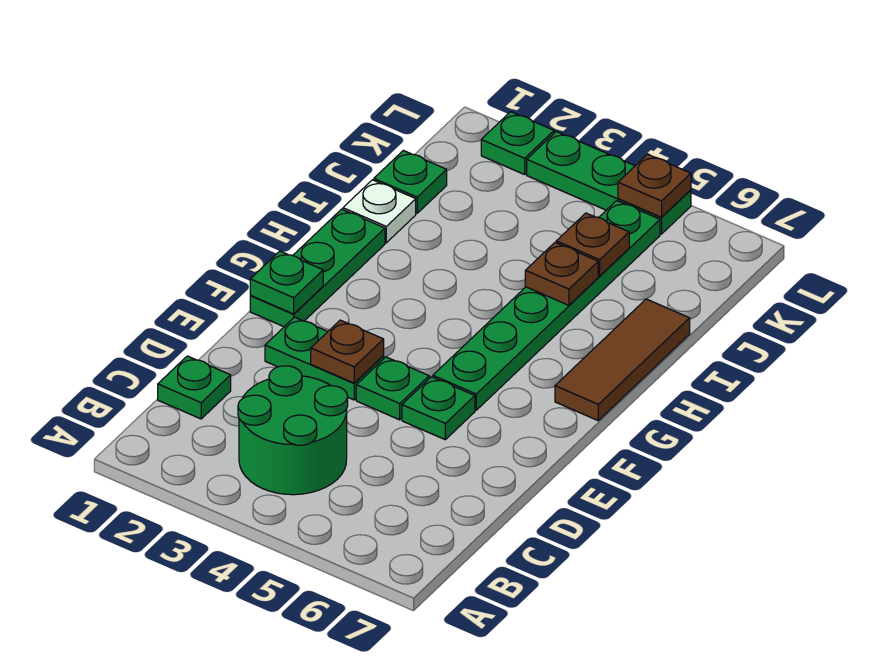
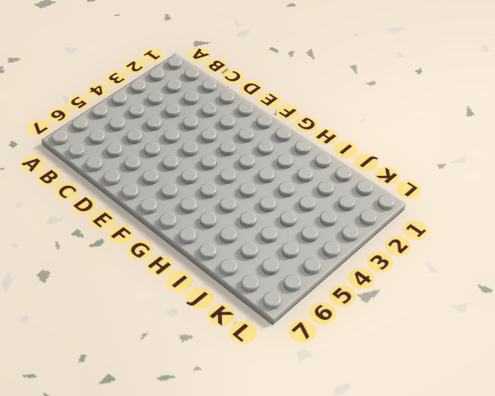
none -> green round brick B3:C4 level 1
none -> green plate C1 level 1
none -> green plate E2:E3 level 1

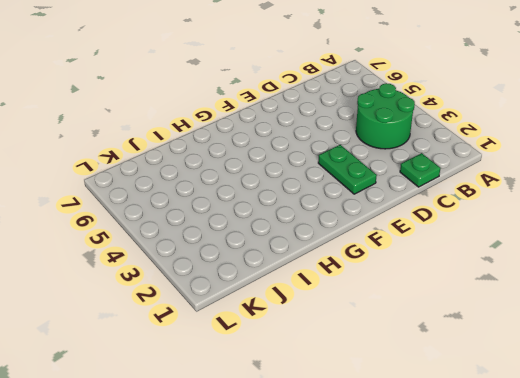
none -> green plate E4 level 1
none -> green plate E5 level 1
none -> green plate F1:H1 level 1

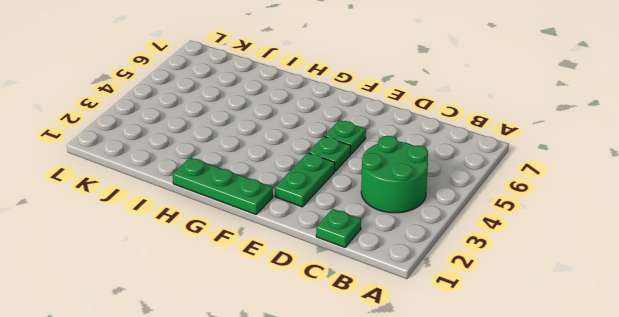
none -> green plate F5:K5 level 1
none -> brown tile G7:I7 level 1
none -> white plate I1 level 1

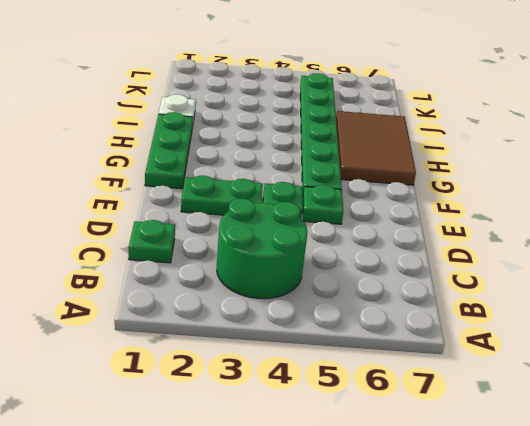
brown tile G6:I7 level 1 -> brown tile G7:I7 level 1
none -> green plate J1 level 1
none -> green plate L2 level 1
none -> green plate L3:L5 level 1

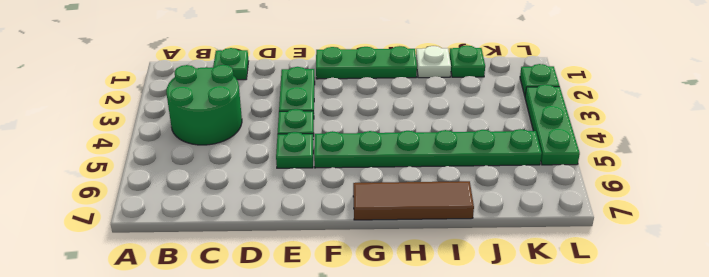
none -> brown plate E3 level 2
none -> green plate F1 level 2
none -> brown plate I5 level 2

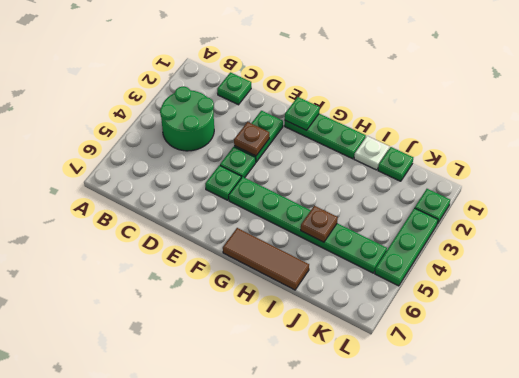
none -> brown plate J5 level 2
none -> brown plate L5 level 2

